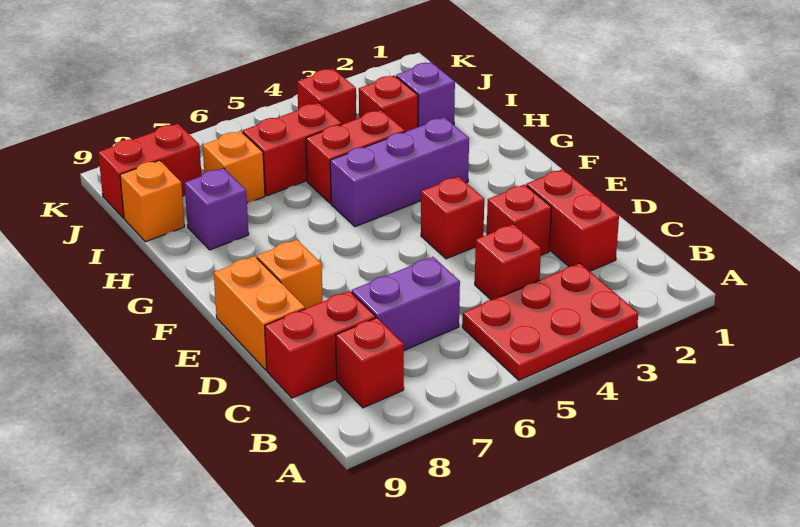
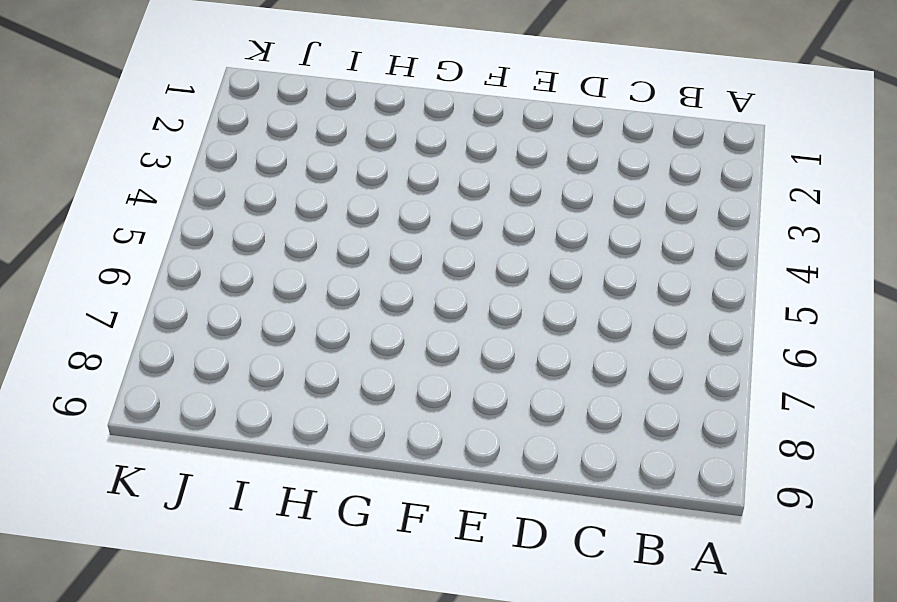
none -> red plate A3:B5 level 1
none -> red brick B8 level 1
none -> red brick C2:D2 level 1

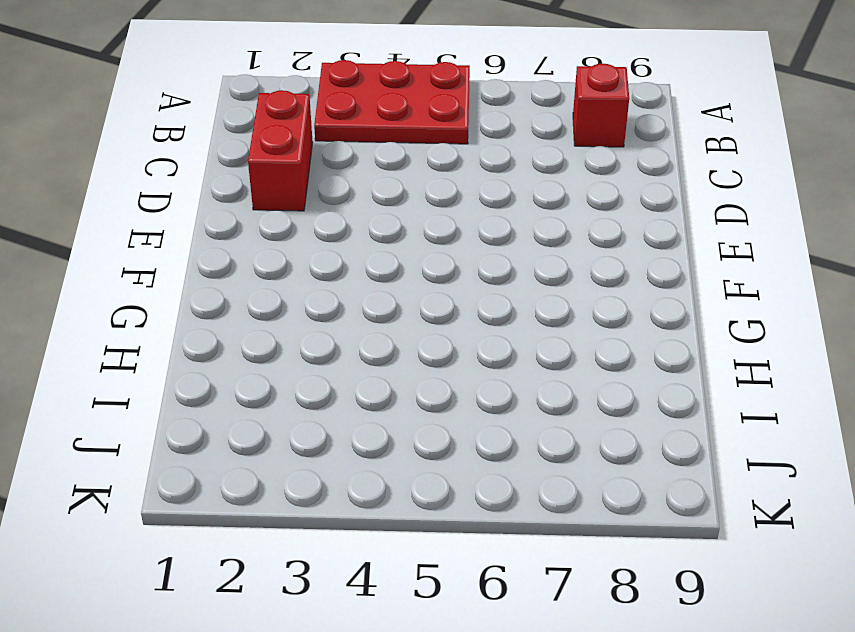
none -> red brick C4 level 1
none -> purple brick C6:C7 level 1
none -> red brick C8:C9 level 1

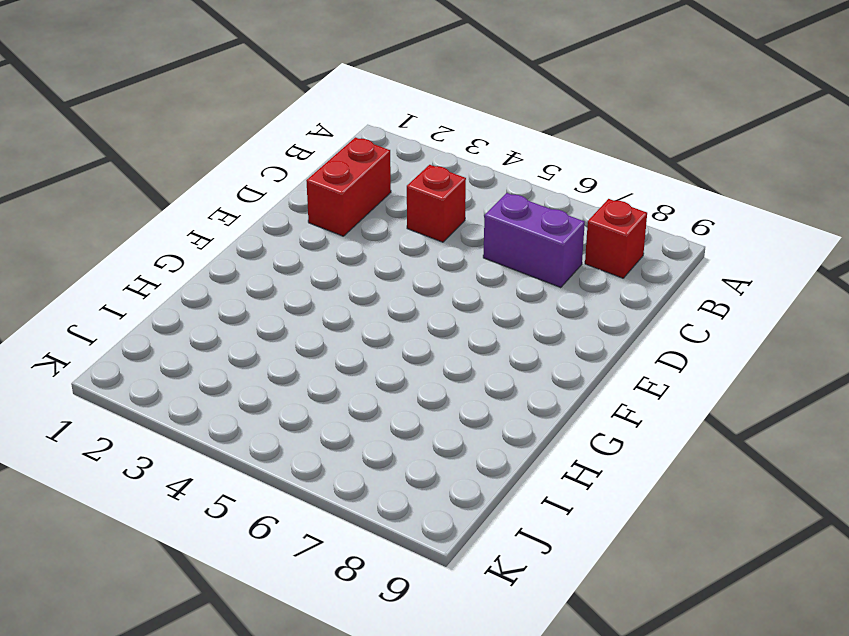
none -> red plate A3:B5 level 1
none -> red brick C8:C9 level 1
none -> red brick D3 level 1

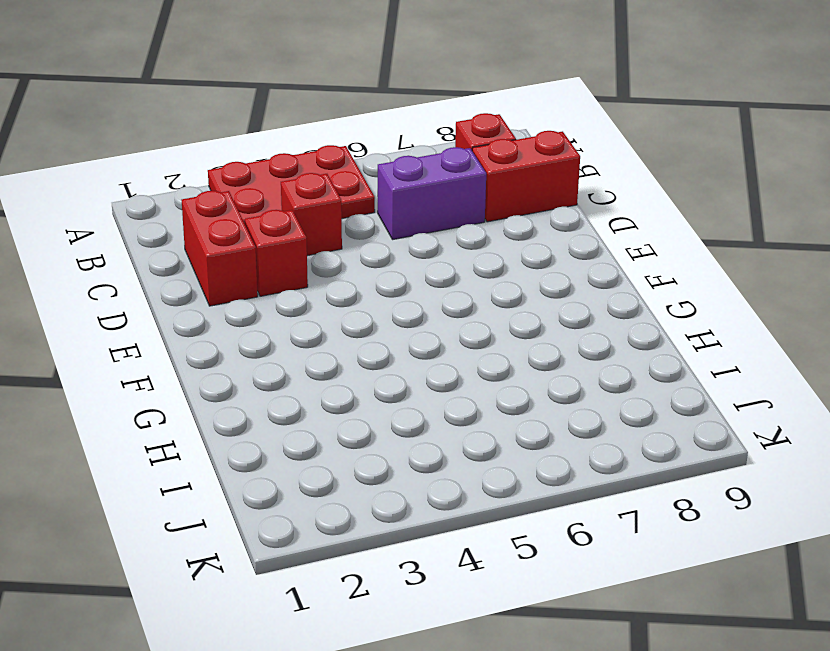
none -> orange brick D9:E9 level 1
none -> red brick E4 level 1
none -> orange brick E8 level 1

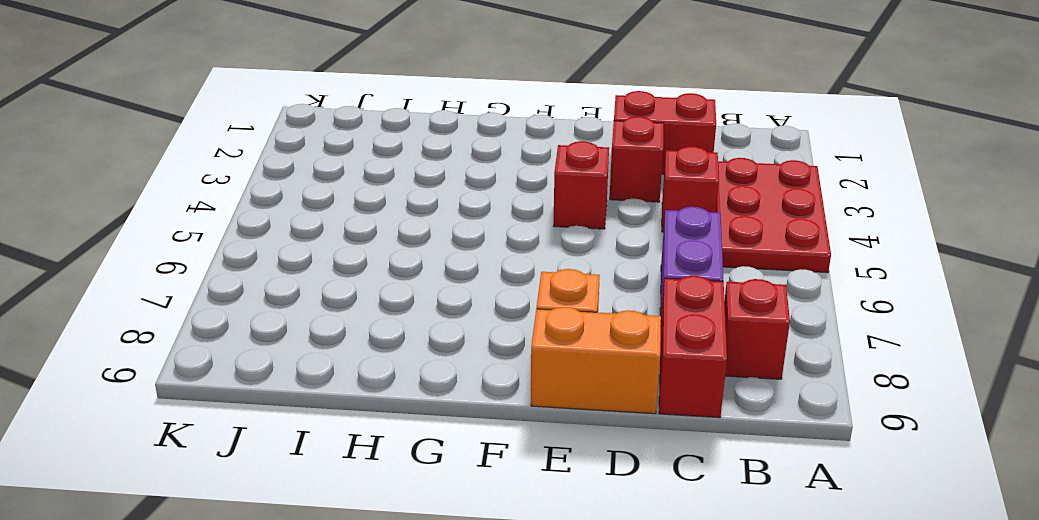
none -> purple brick G3:G5 level 1
none -> red brick H4:H5 level 1
none -> purple brick H8 level 1

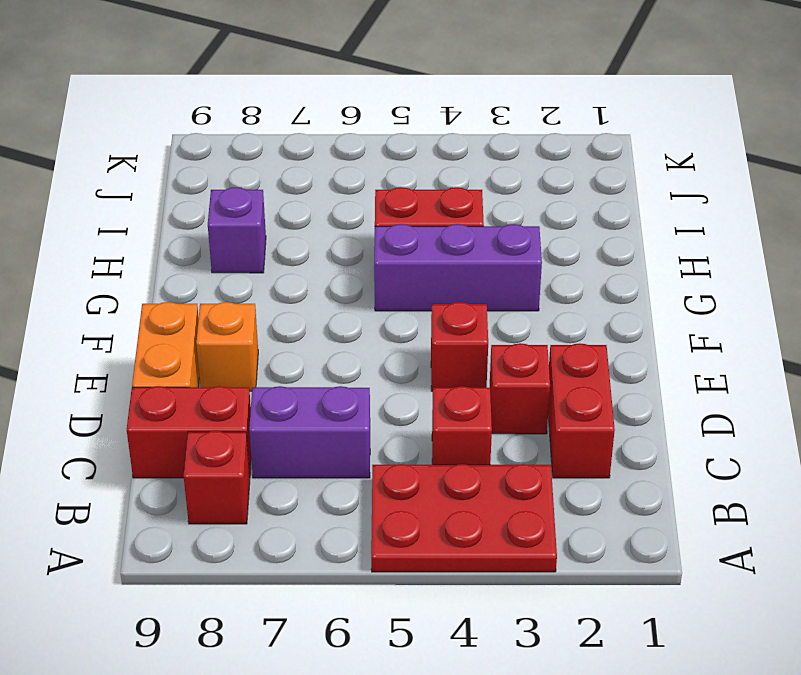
none -> purple brick I2 level 1
none -> red brick I3 level 1
none -> red brick I5:I6 level 1

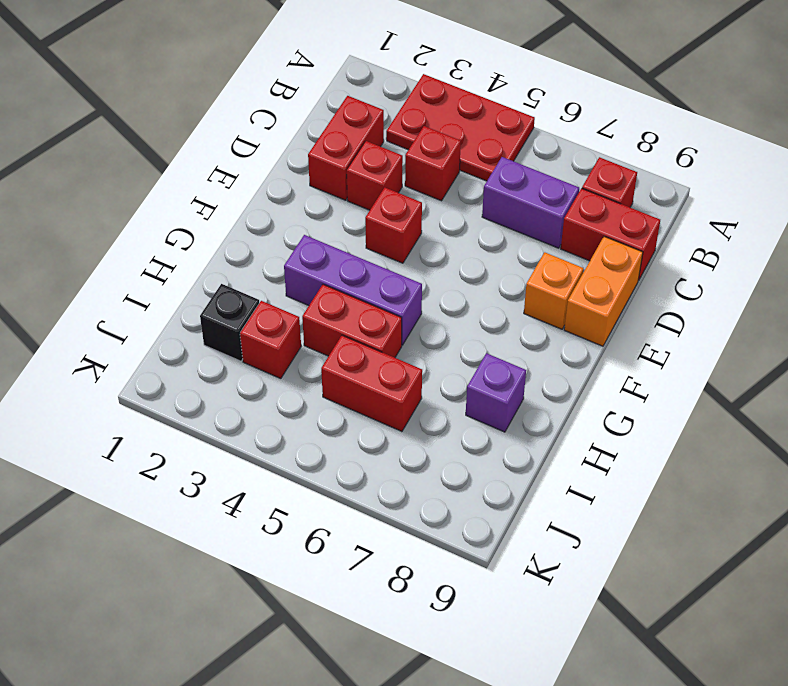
black brick I2 level 1 -> purple brick I2 level 1
none -> orange brick I7 level 1
none -> orange brick I9 level 1
none -> red brick J4 level 1

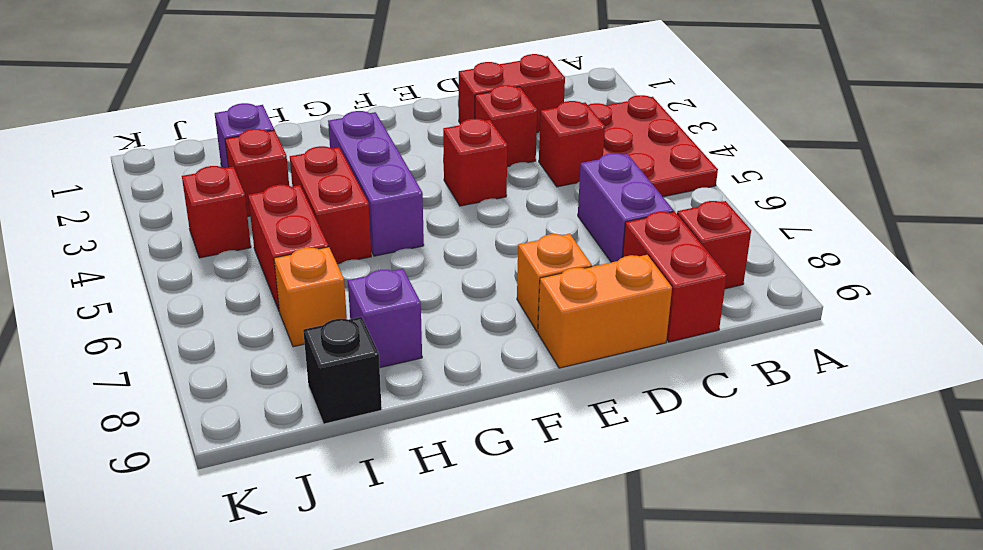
black brick I9 level 1 -> orange brick I9 level 1
none -> red brick J8:J9 level 1

